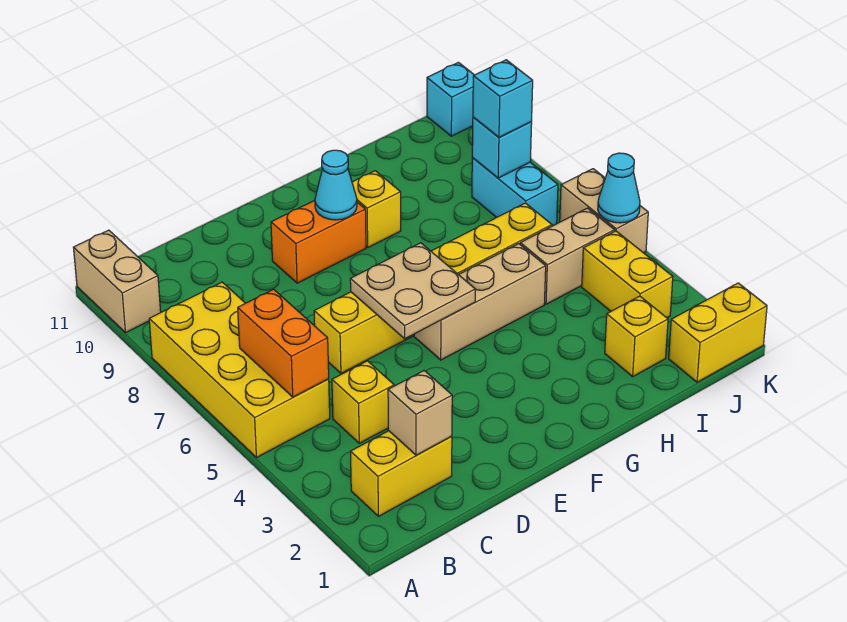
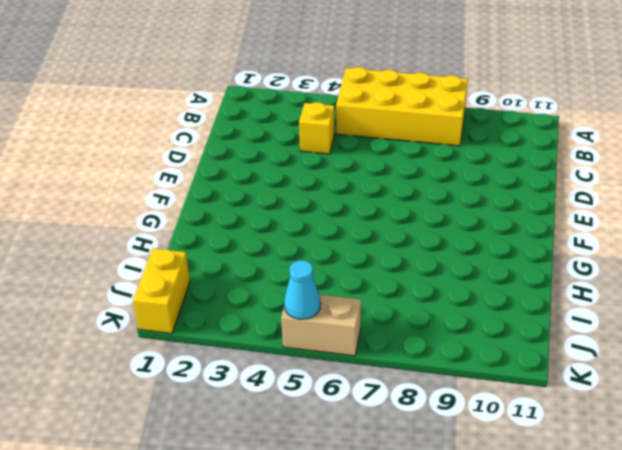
none -> tan brick A10:A11 level 1
none -> yellow brick B2:C2 level 1
none -> yellow brick D6:I6 level 1

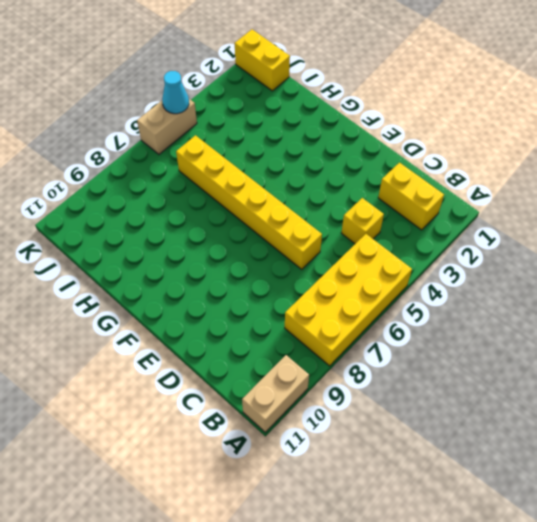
none -> orange brick E9:F9 level 1
none -> tan brick F5:H5 level 1
none -> yellow brick G9 level 1

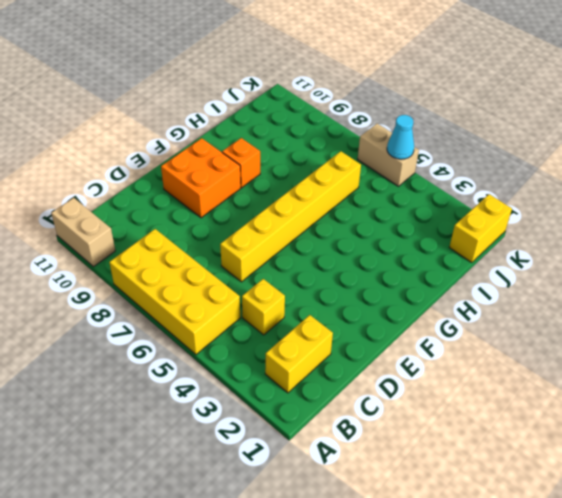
orange brick E9:F10 level 1 -> orange brick E9:F9 level 1
orange brick G9 level 1 -> yellow brick G9 level 1
none -> tan brick F5:H5 level 1
none -> yellow brick I2 level 1
none -> tan brick I5:J5 level 1

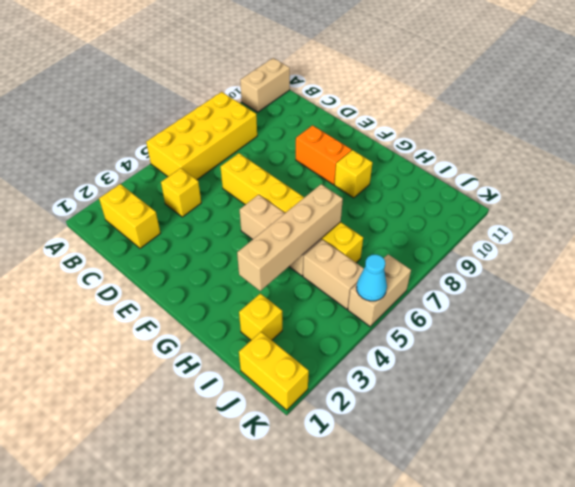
tan brick H3:H6 level 2 -> none
none -> yellow brick J3:J4 level 1
none -> cyan brick J7:J8 level 1
none -> cyan brick K11 level 1

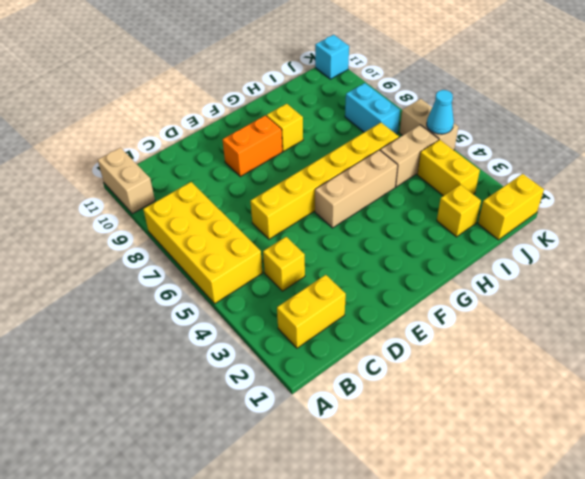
none -> orange brick B5:B6 level 2
none -> tan brick C2 level 2
none -> tan plate E5:F6 level 2

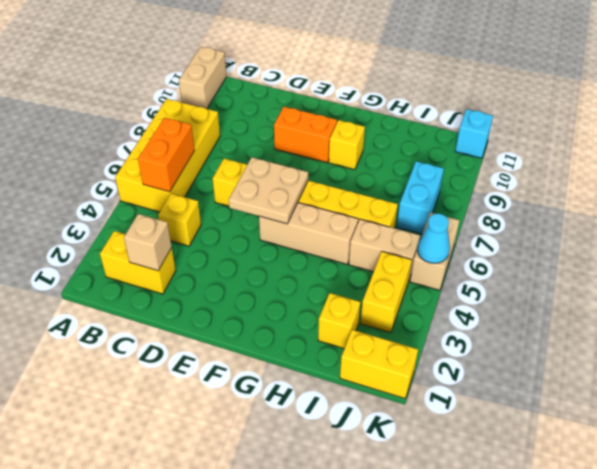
none -> cyan cone F9 level 2
none -> cyan brick J8 level 2
none -> cyan brick J8 level 3

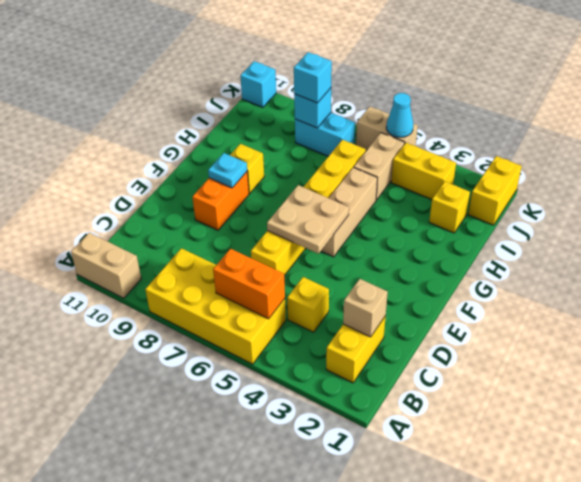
cyan plate F9 level 2 -> cyan cone F9 level 2

